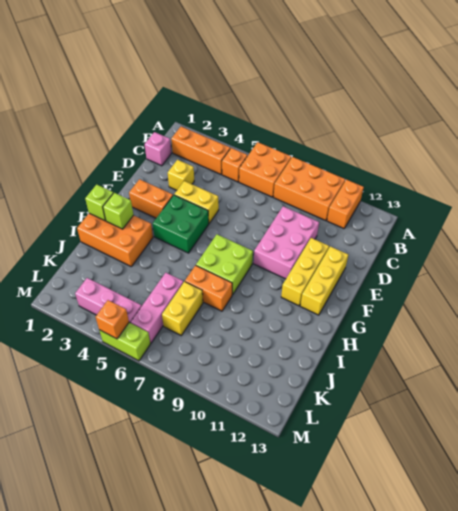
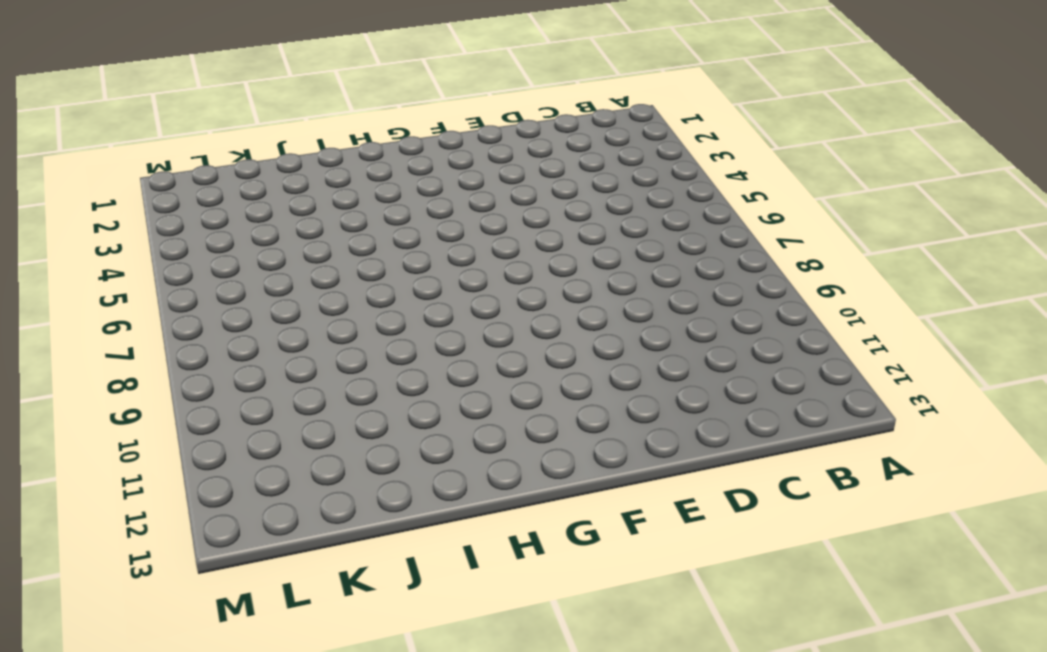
none -> orange brick A6:B7 level 1
none -> orange brick A8:B10 level 1
none -> orange brick A11:B11 level 1

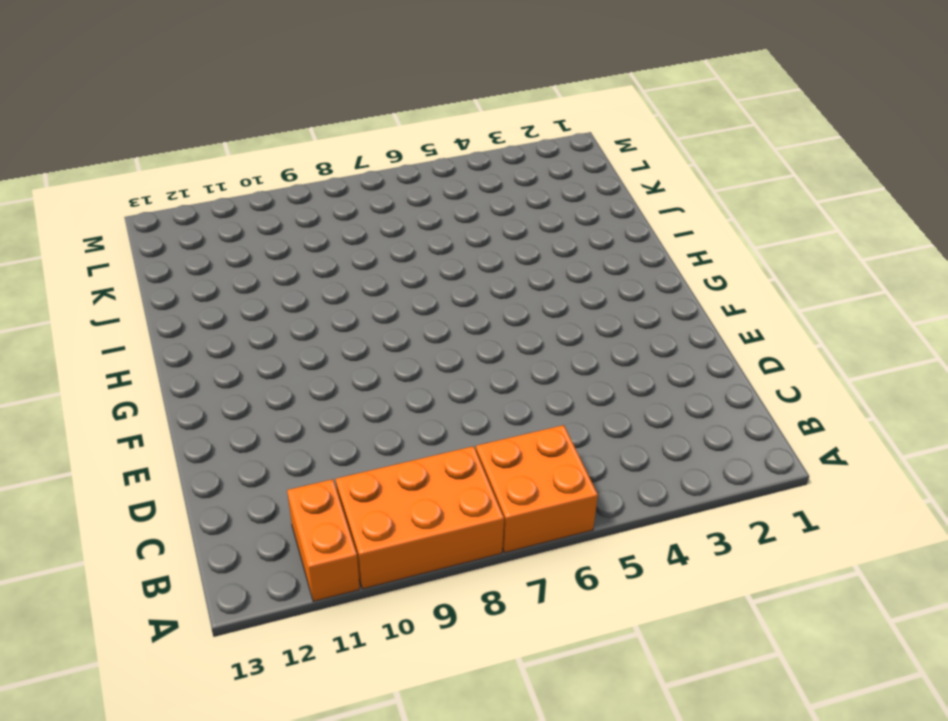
none -> orange brick B2:B4 level 1
none -> orange brick B5 level 1
none -> pink brick C1 level 1

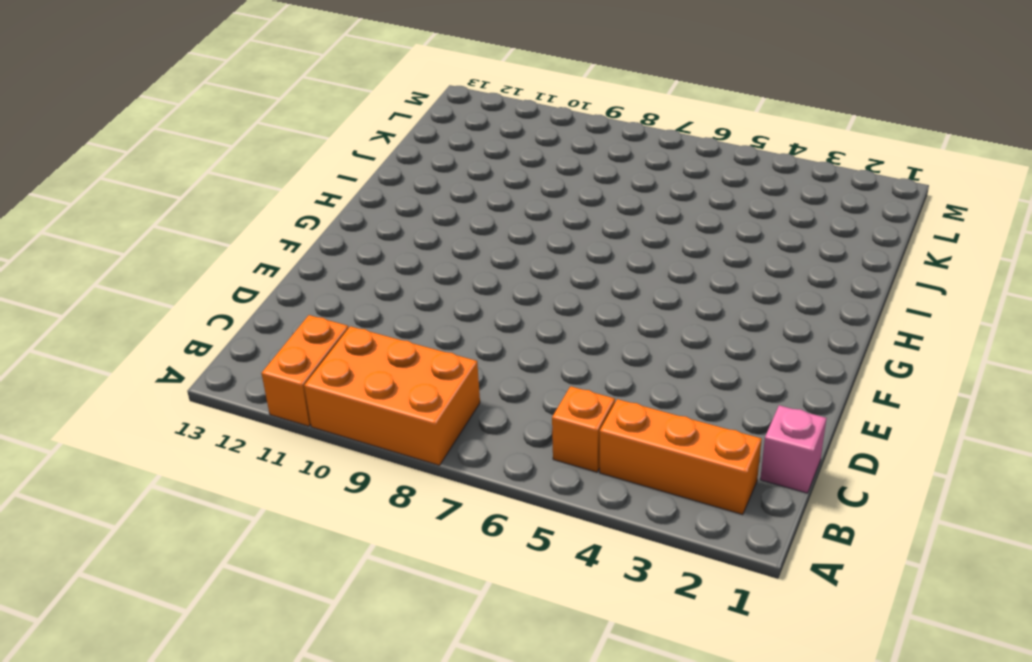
none -> orange brick A6:B7 level 1
none -> yellow brick D3 level 1
none -> pink brick D9:F10 level 1

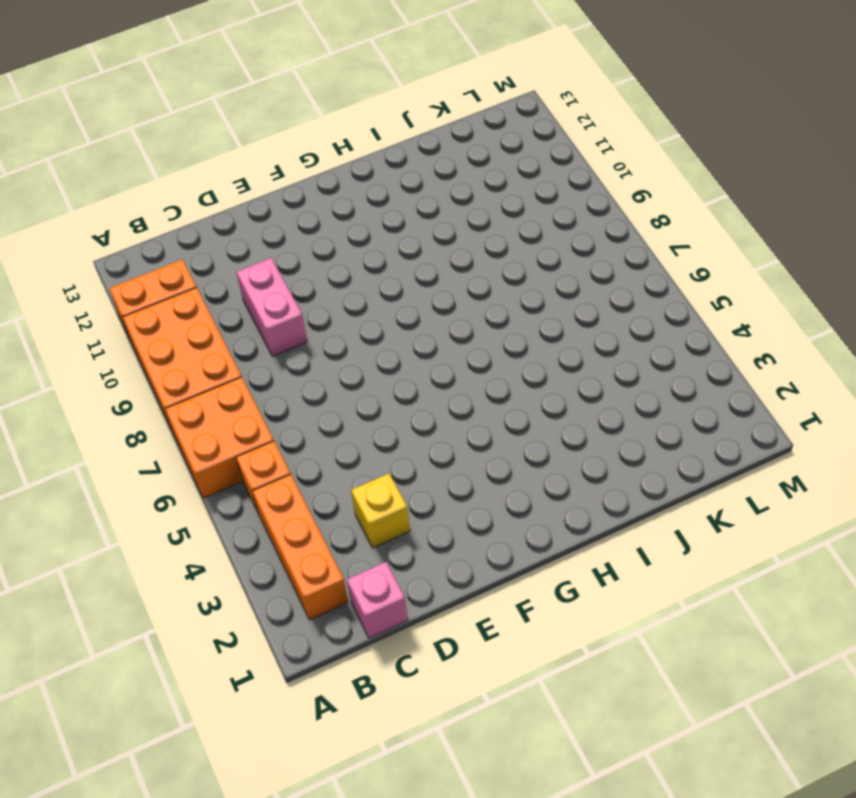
pink brick D9:D10 level 1 -> pink brick D9:F10 level 1
none -> yellow brick E4:E5 level 1
none -> yellow brick E11:G11 level 1
none -> yellow brick E12:G12 level 1

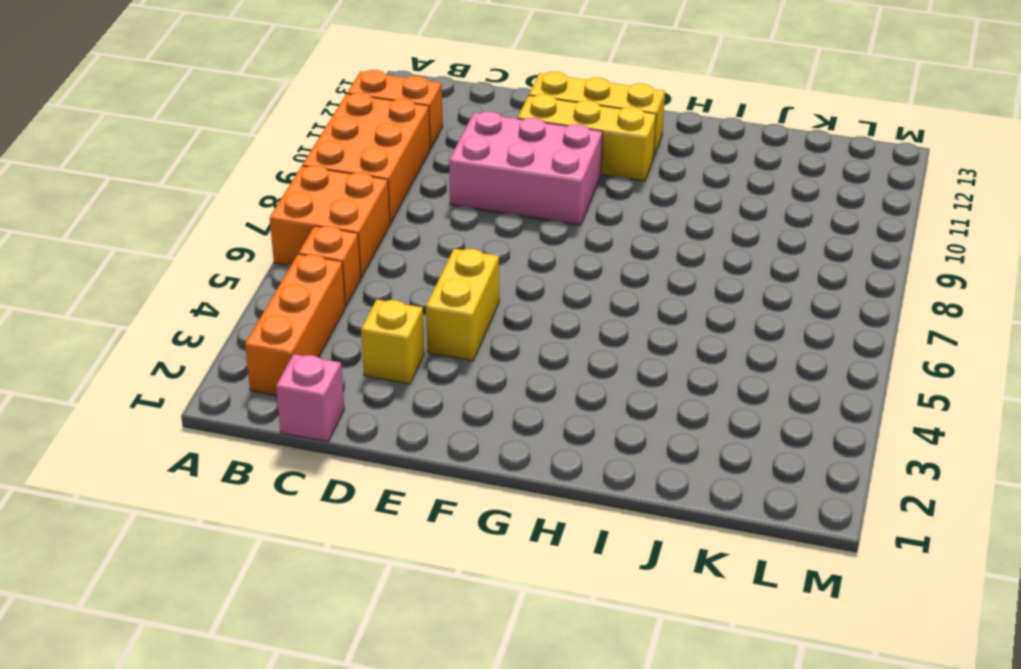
none -> orange brick F2:F3 level 1
none -> green brick F4:G5 level 1
none -> lime brick G7:H8 level 1

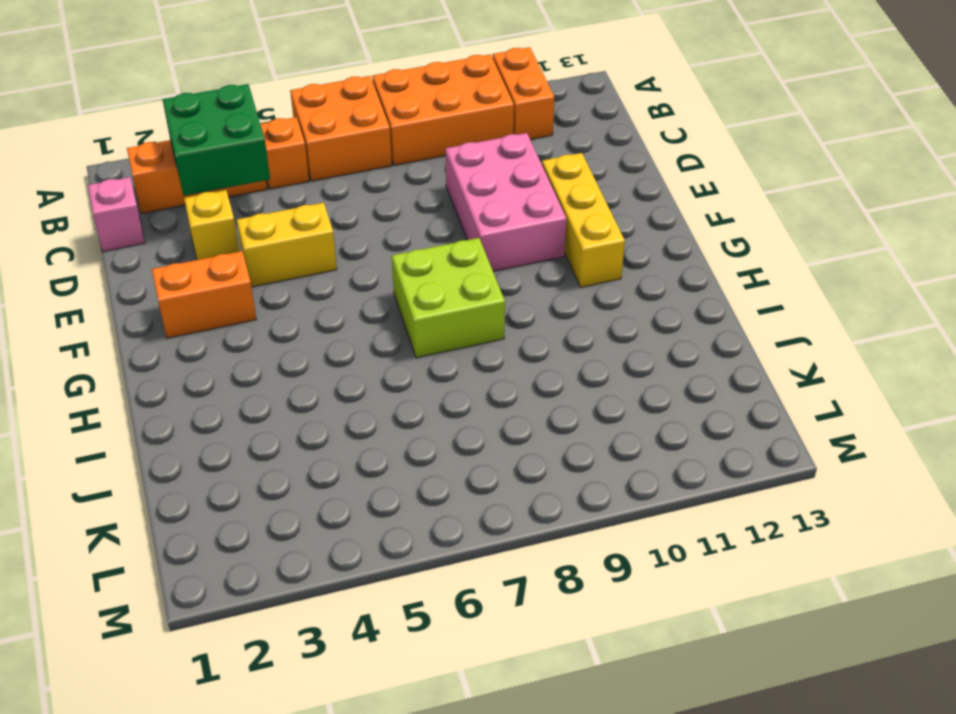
green brick B3:C4 level 2 -> green brick F4:G5 level 1
none -> yellow brick E12:G12 level 1
none -> orange brick H1:I3 level 1
none -> orange brick I7:I8 level 1

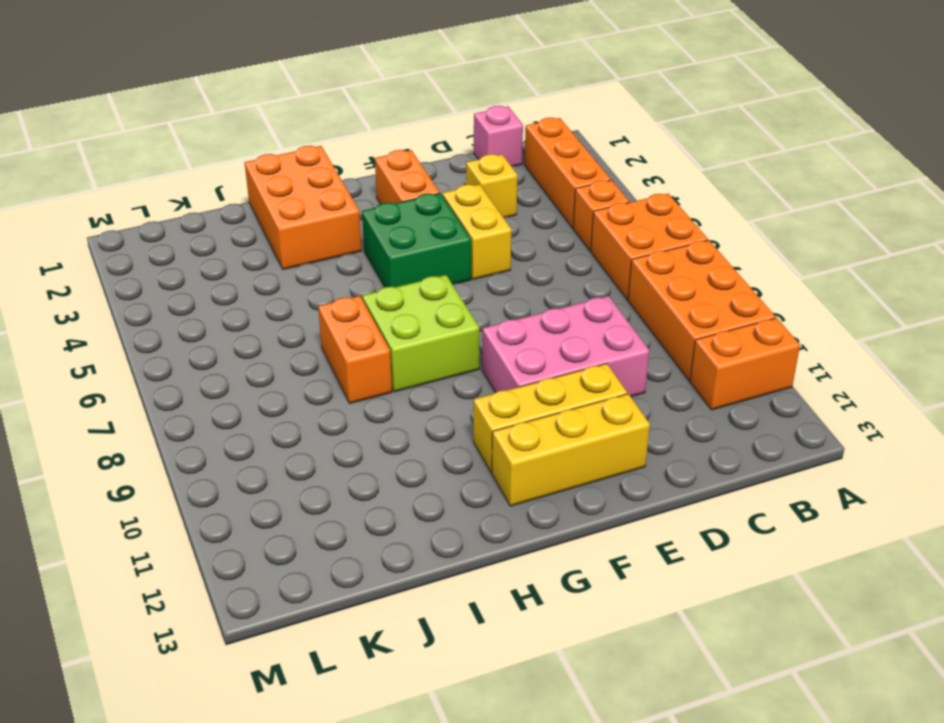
none -> pink brick J6:L6 level 1
none -> yellow brick J7:K7 level 1
none -> pink brick L3:L5 level 1

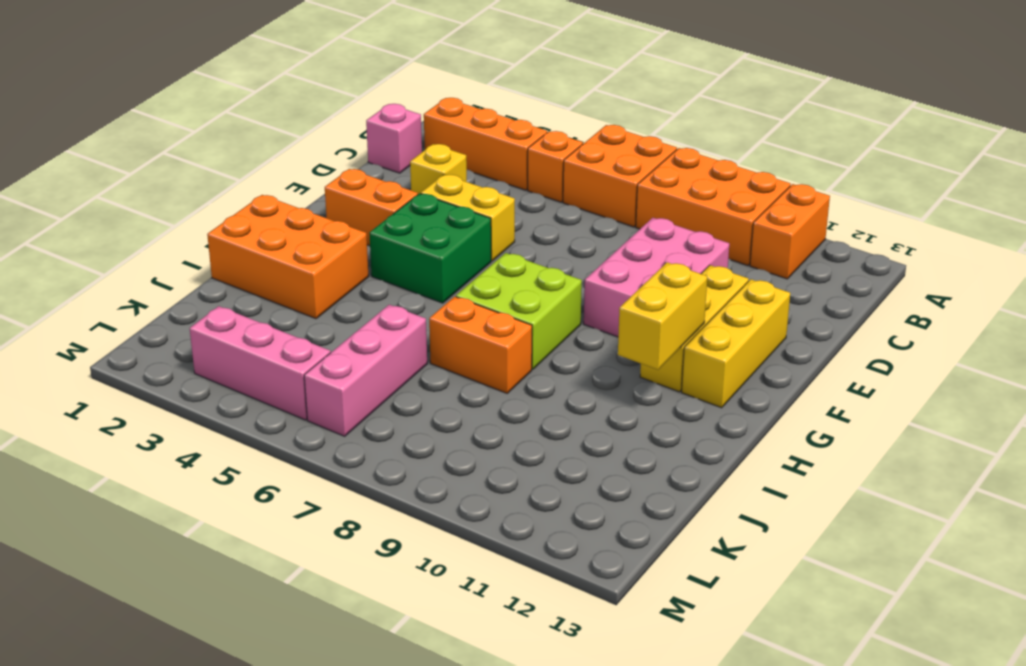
yellow brick G11:H11 level 2 -> yellow brick J7:K7 level 1
none -> lime brick M5:M6 level 1
none -> lime brick H1 level 2
none -> lime brick H2 level 2

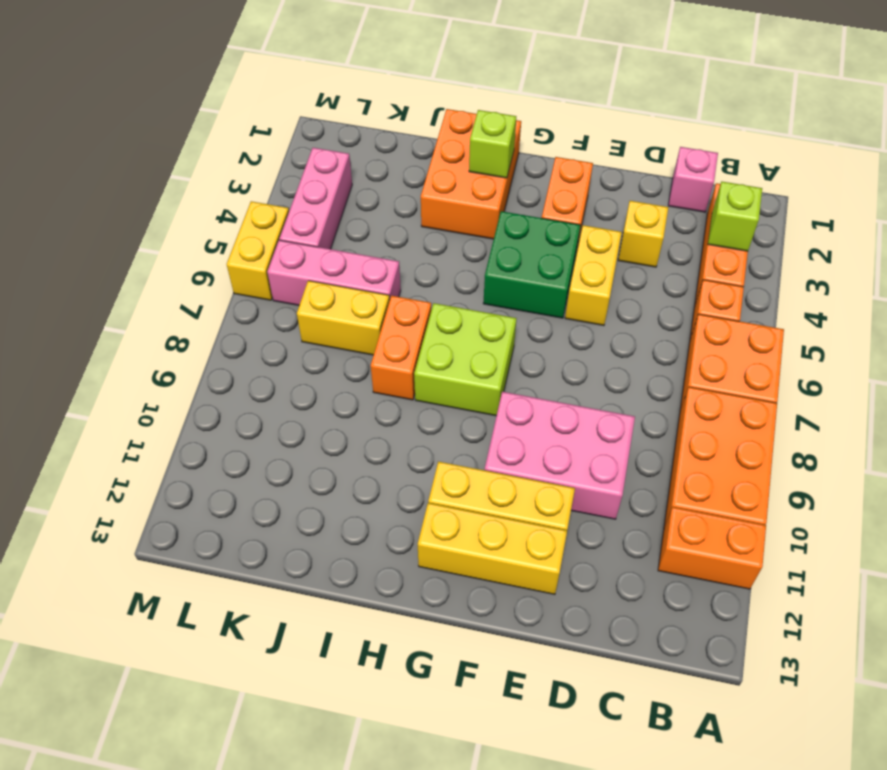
lime brick B3 level 2 -> lime brick H1 level 2
yellow brick M5:M6 level 1 -> lime brick M5:M6 level 1
none -> orange brick M5 level 2

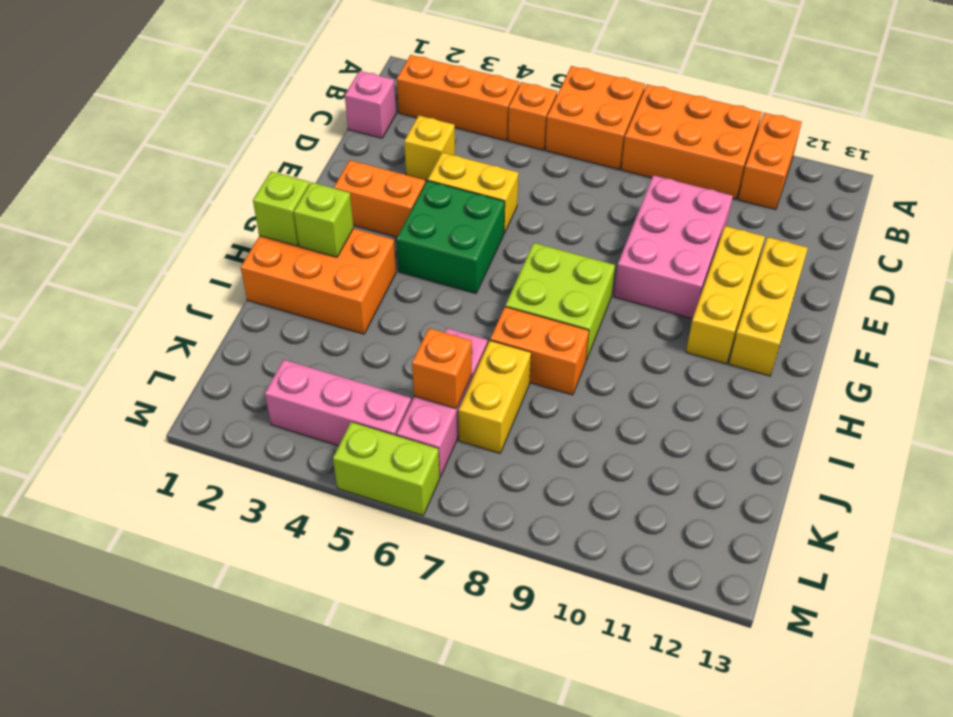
orange brick K6 level 2 -> orange brick M5 level 2

